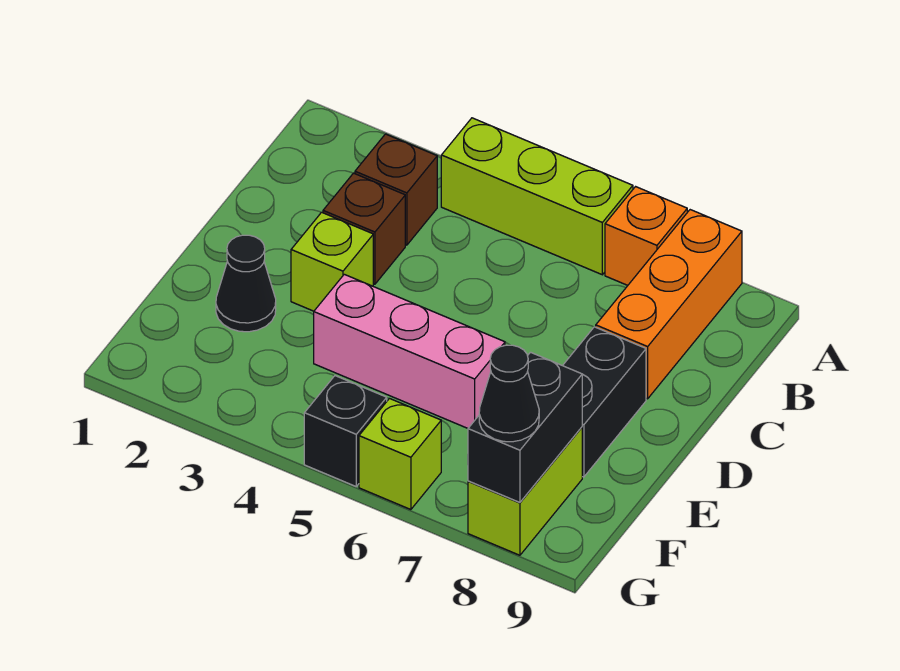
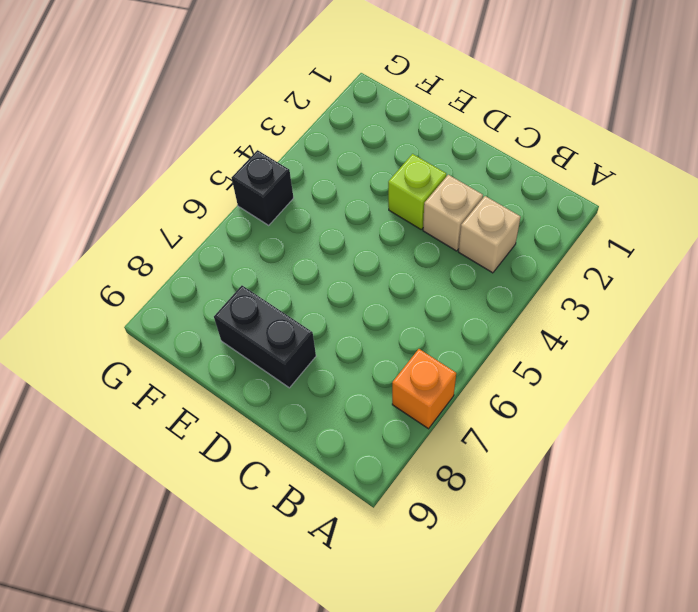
tan brick B3 level 1 -> brown brick B3 level 1
tan brick C3 level 1 -> brown brick C3 level 1
none -> lime brick A4:A6 level 1
none -> orange brick A8:C8 level 1
none -> black cone E2 level 1

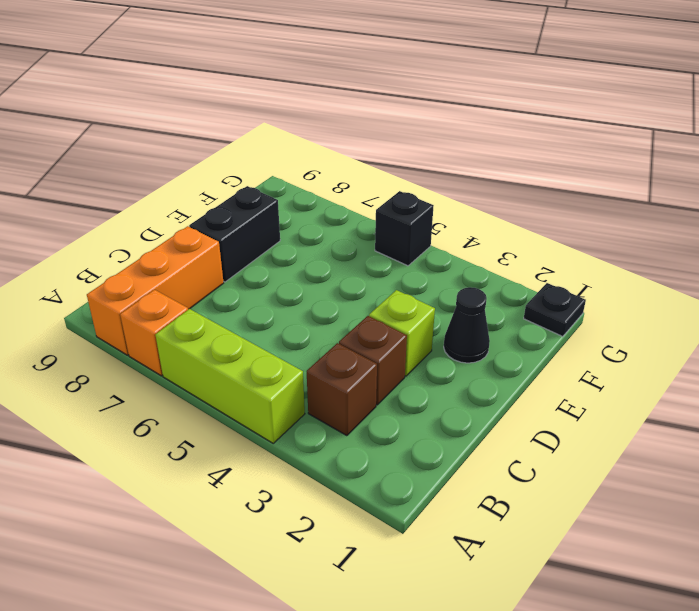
black plate G1 level 1 -> none
none -> pink brick E4:E6 level 1
none -> lime brick F8:G8 level 1
none -> lime brick G6 level 1

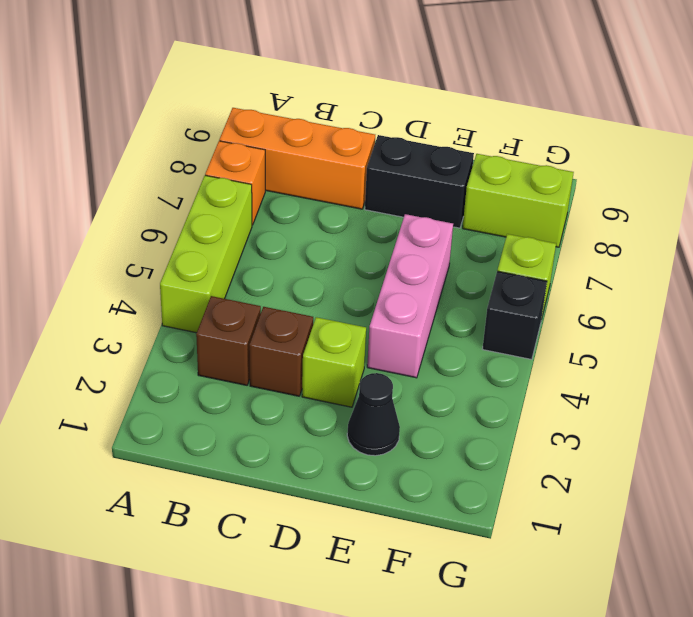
none -> black brick F8:G8 level 2
none -> black cone G8 level 3

